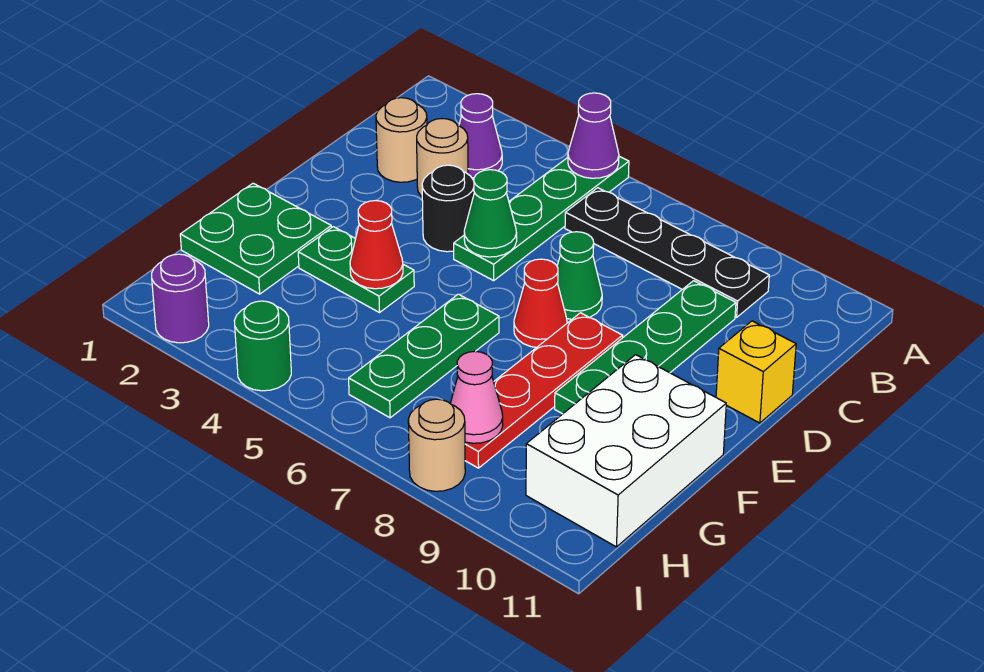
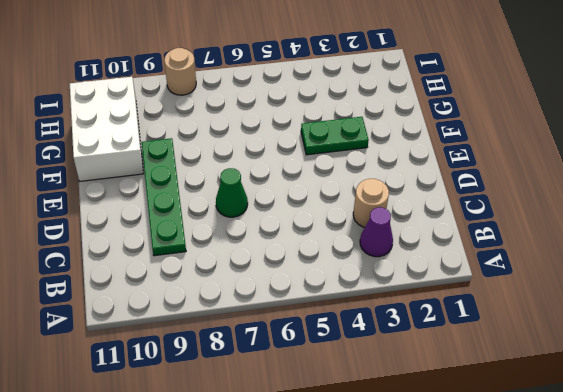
none -> green plate A5:D5 level 1
none -> black plate B6:B9 level 1
none -> tan round brick C2 level 1

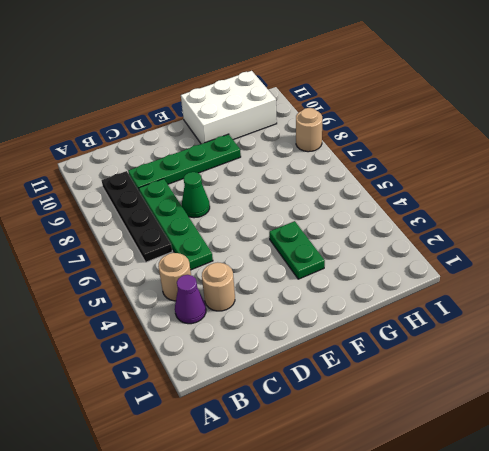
tan round brick B4 level 1 -> tan round brick C2 level 1
green plate C5:C8 level 1 -> green plate A5:D5 level 1
none -> black round brick D4 level 1
none -> yellow brick D11 level 1
none -> red cone E7 level 1

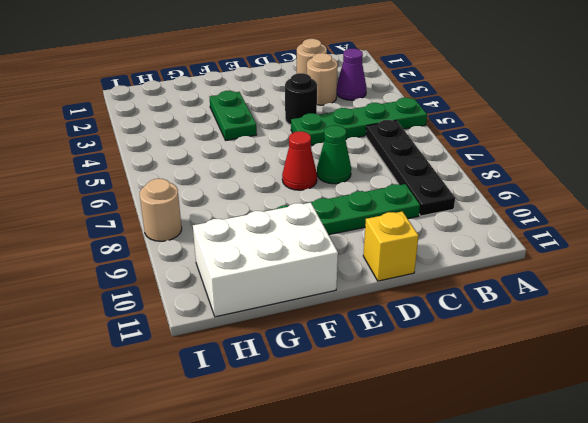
none -> red plate E8:H8 level 1
none -> green plate F1:G2 level 1
none -> green plate F6:H6 level 1

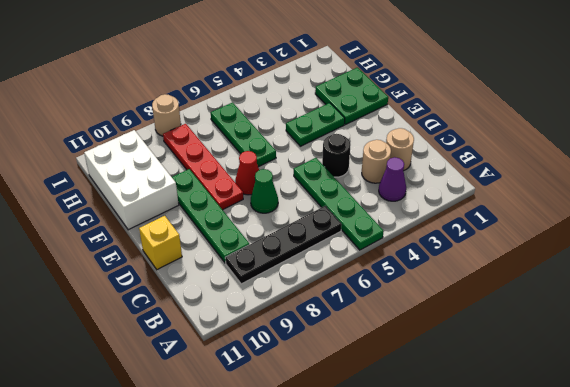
none -> purple round brick I2 level 1
none -> green round brick I4 level 1
none -> purple cone A5 level 2

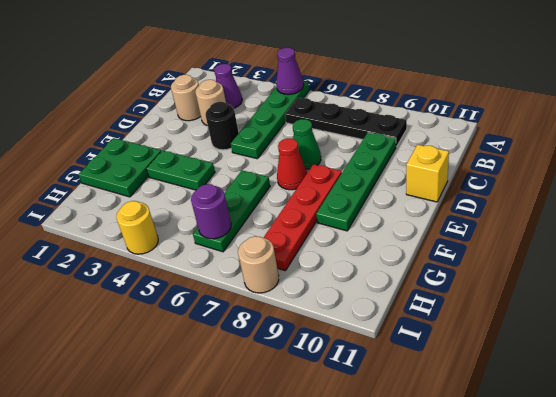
purple round brick H6 level 2 -> purple round brick I2 level 1
yellow round brick I4 level 1 -> green round brick I4 level 1
none -> white brick F10:H11 level 1
none -> green cone D5 level 2
none -> red cone F4 level 2

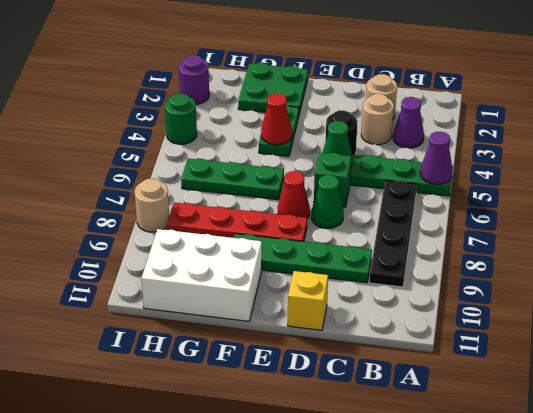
green brick D6 level 1 -> none
none -> pink cone H8 level 2

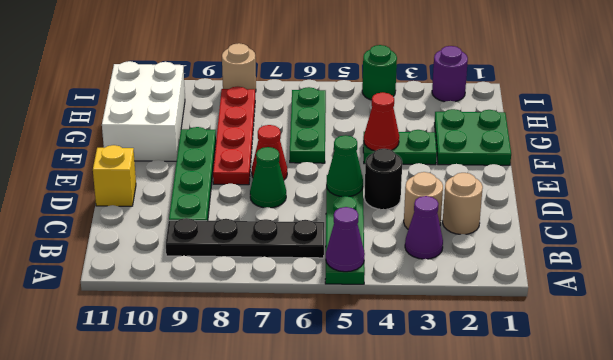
none -> pink cone H8 level 2

